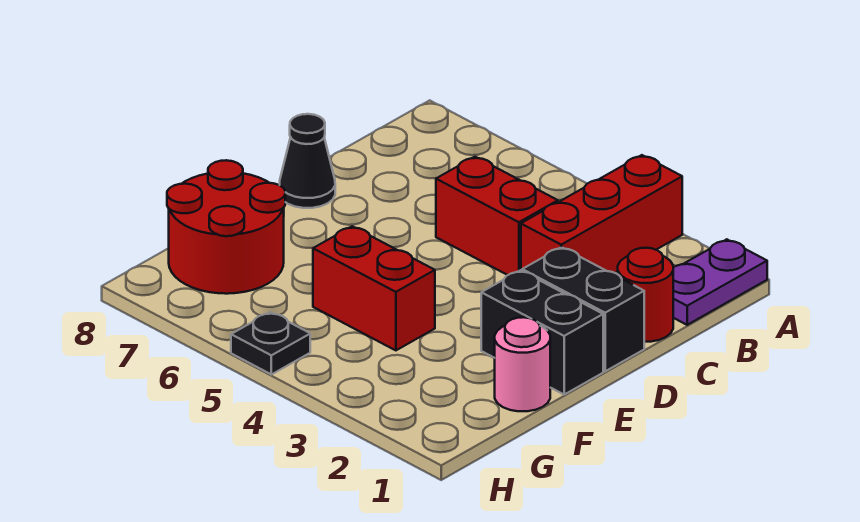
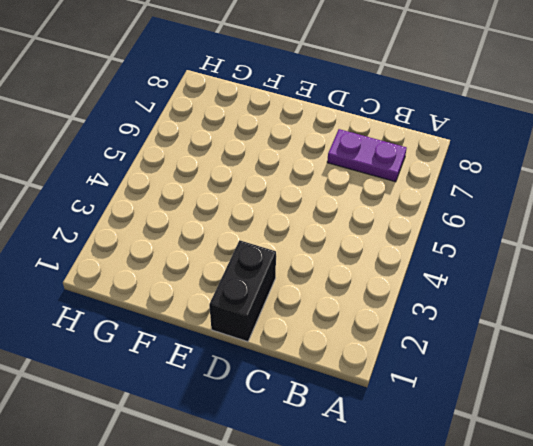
purple plate B7:C7 level 1 -> purple plate A1:B1 level 1
none -> red brick A3:C3 level 1
none -> red round brick C1 level 1

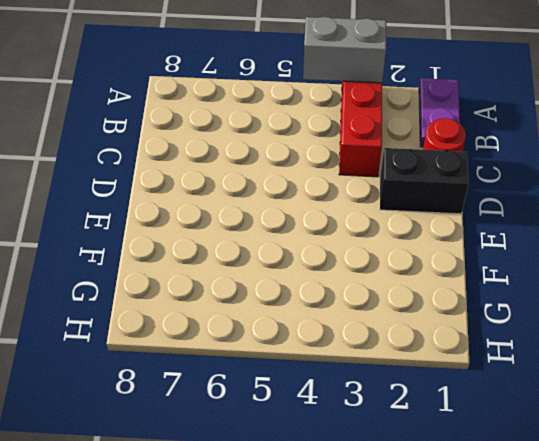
grey brick A3:A4 level 2 -> none
none -> red brick C4:C5 level 1
none -> black cone D8 level 1

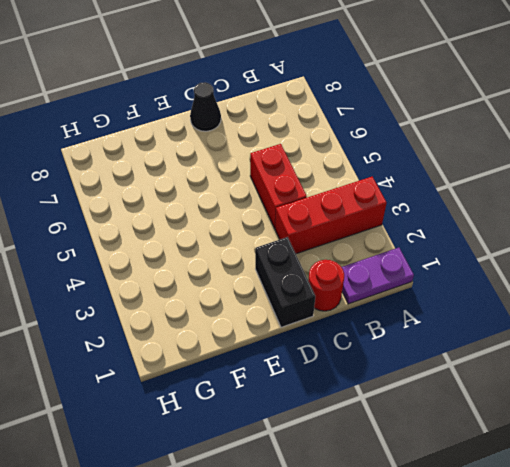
none -> black brick E1:E2 level 1
none -> pink round brick F1 level 1

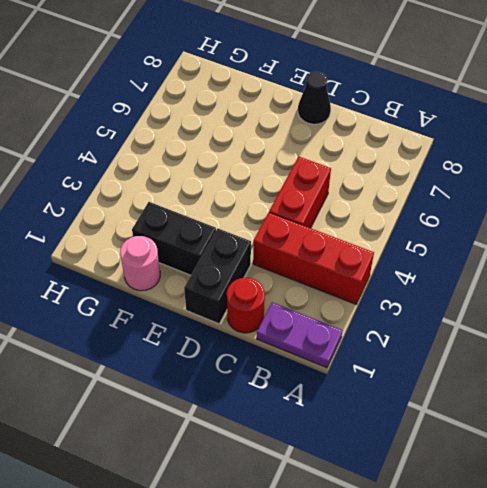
black brick E2:F2 level 1 -> black brick E1:E2 level 1
none -> red brick F4:F5 level 1
none -> red round brick F7:G8 level 1

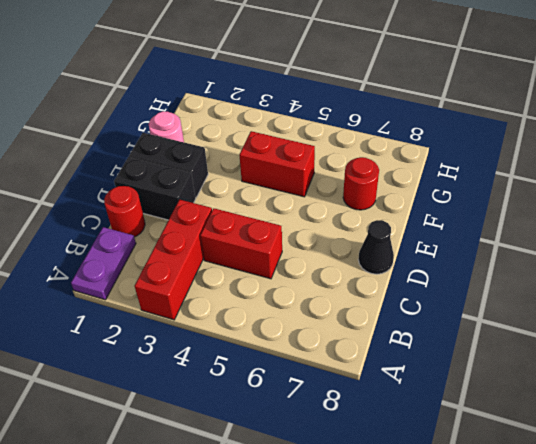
red round brick F7 level 1 -> red round brick F7:G8 level 1
none -> black plate H5 level 1

